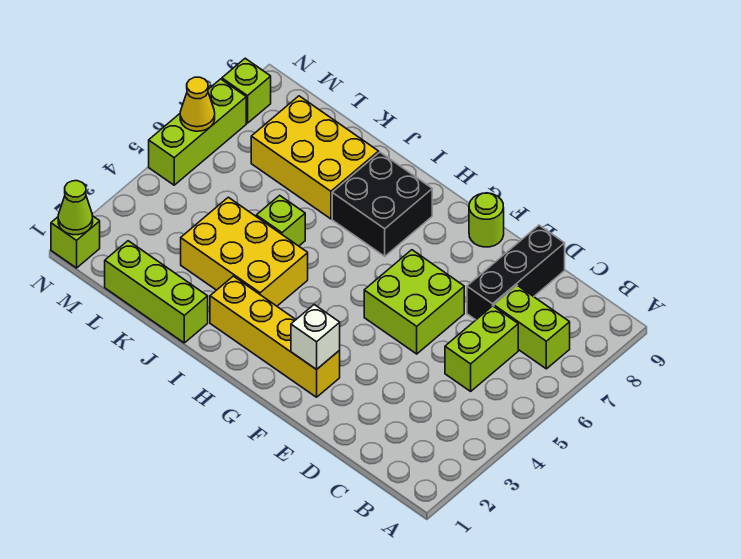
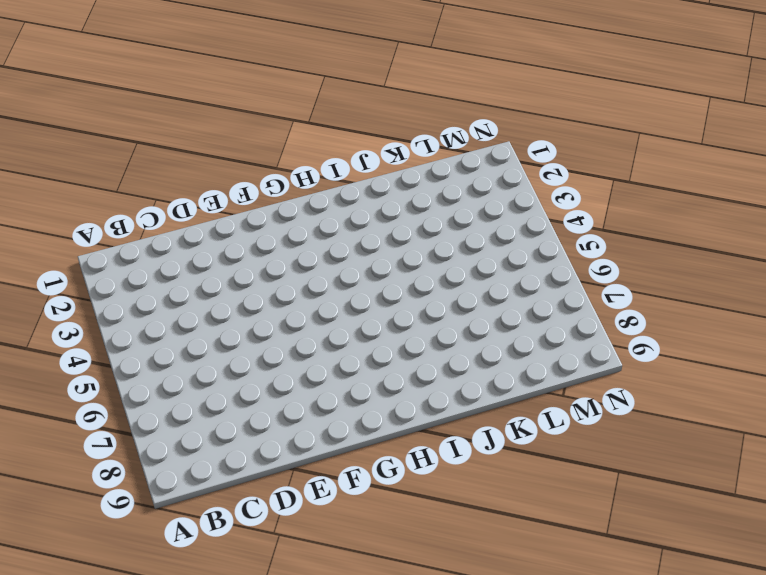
none -> lime brick B7:C7 level 1
none -> lime brick C5:C6 level 1
none -> black brick D7:D9 level 1

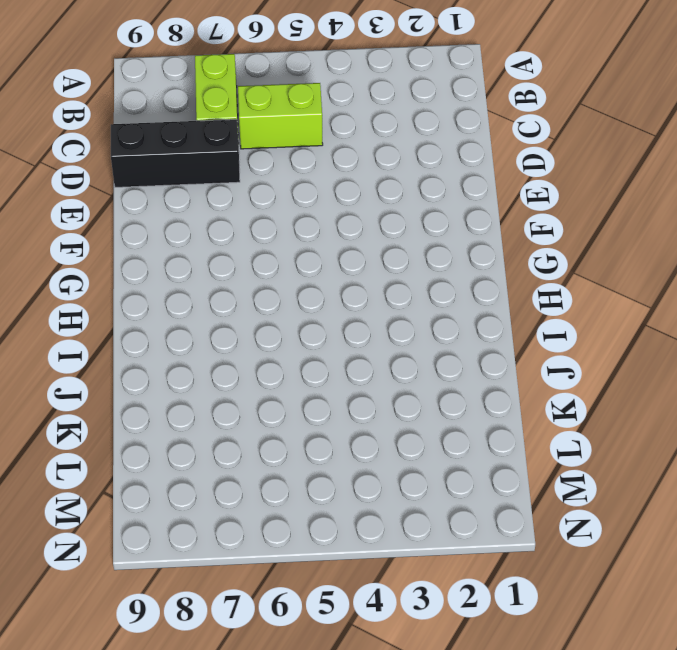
none -> lime brick E5:F6 level 1
none -> yellow brick F2:I2 level 1
none -> lime round brick F9 level 1

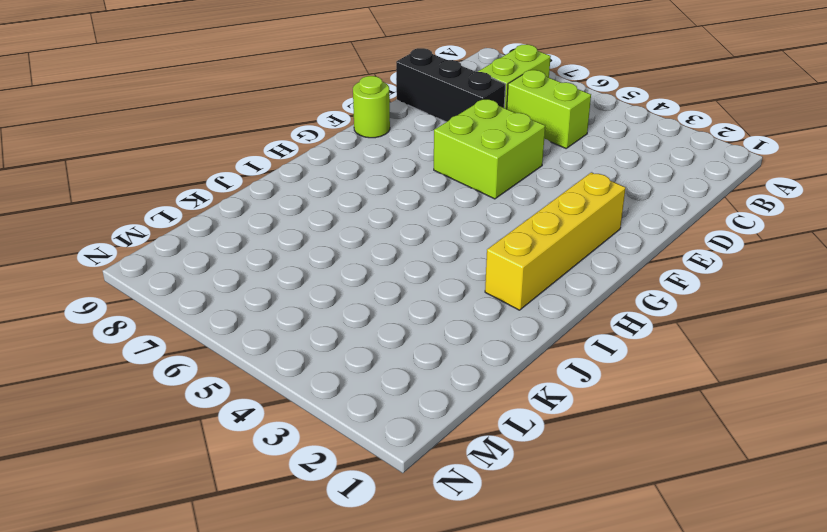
none -> black brick H7:I8 level 1
none -> yellow brick I3:K4 level 1
none -> lime brick J1:L1 level 1

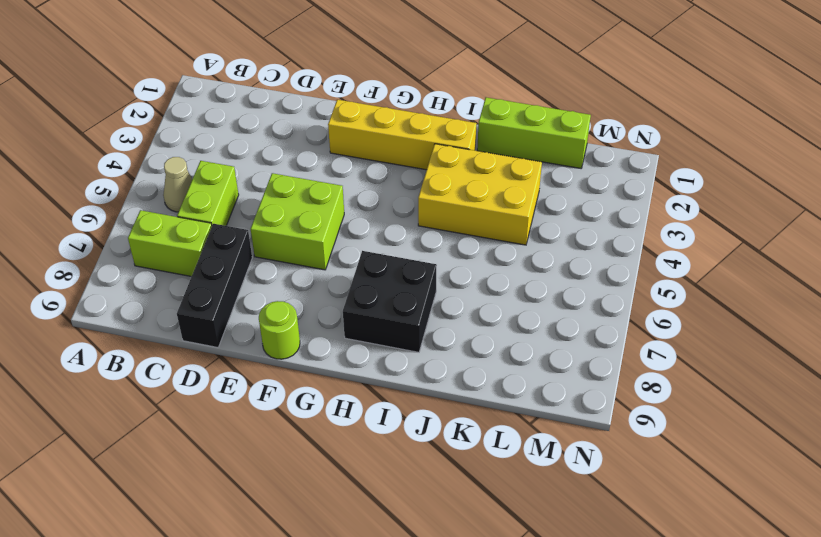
tan cone B5 level 1 -> none
none -> lime brick J5 level 1
none -> yellow brick J7:L8 level 1
none -> lime brick N1 level 1

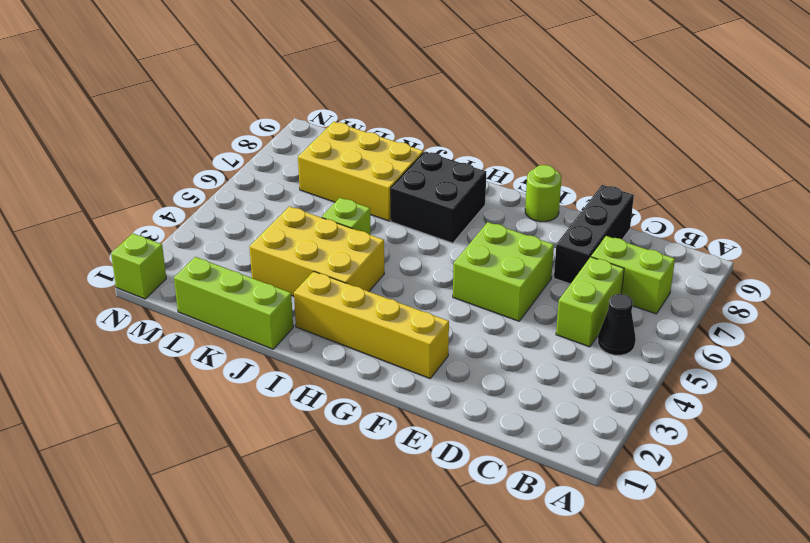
black cone B5 level 1 -> none
none -> lime brick N5:N7 level 1
none -> lime brick N8 level 1
none -> white brick F2 level 2

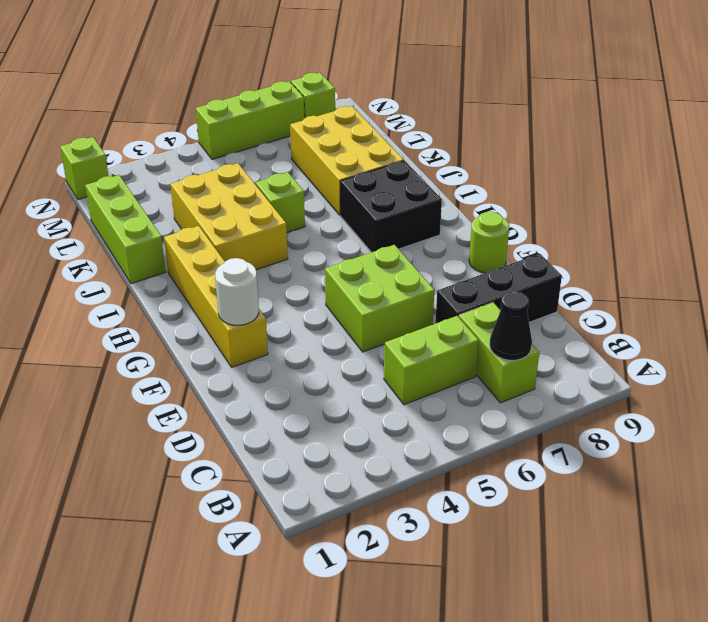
black cone B7 level 2 -> none
white round brick F2 level 2 -> white brick F2 level 2
none -> lime cone N1 level 2
none -> yellow cone N6 level 2

